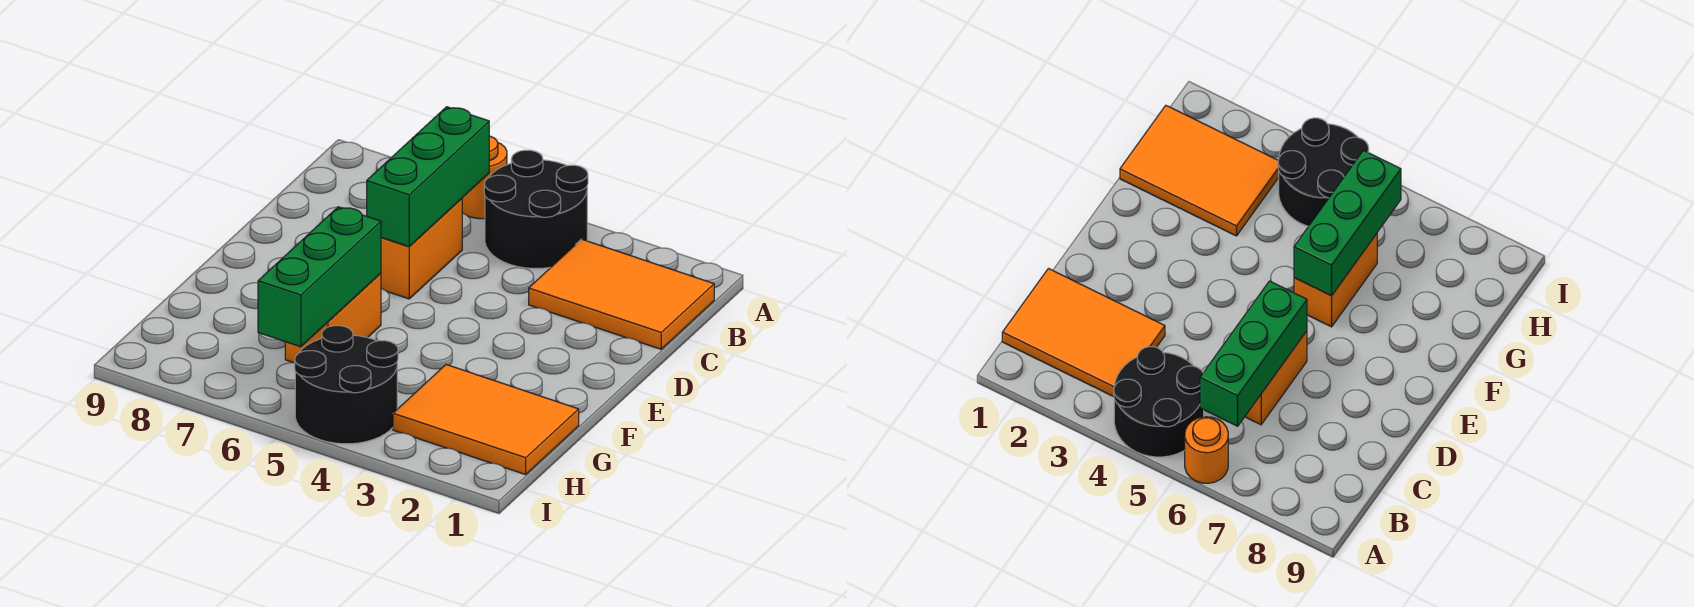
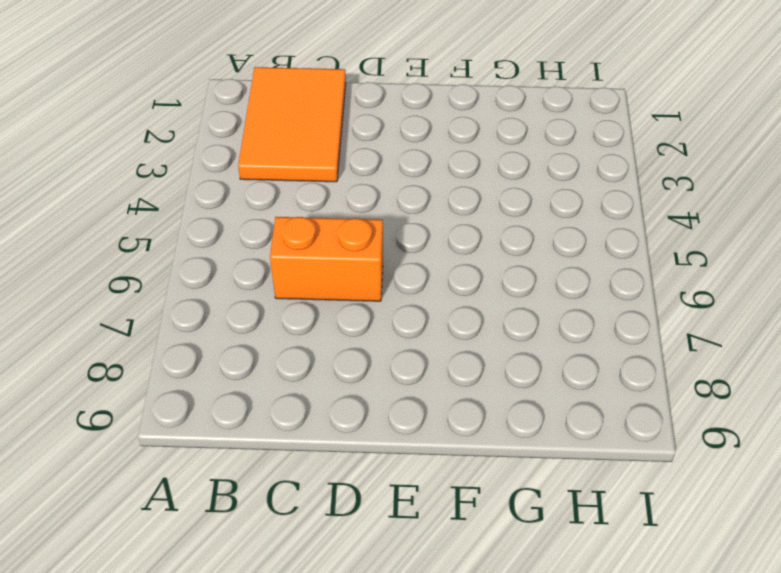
none -> black round brick A4:B5 level 1
none -> orange round brick A6 level 1

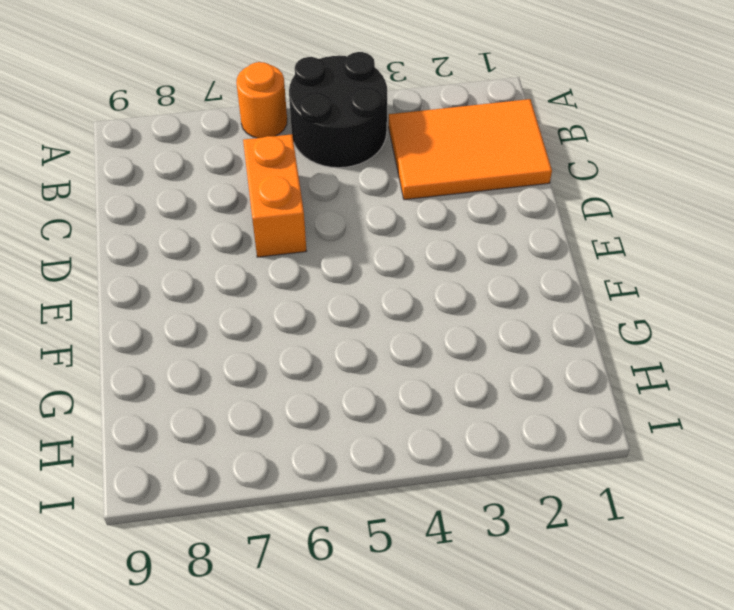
none -> orange brick F6:G6 level 1
none -> orange tile G1:H3 level 1

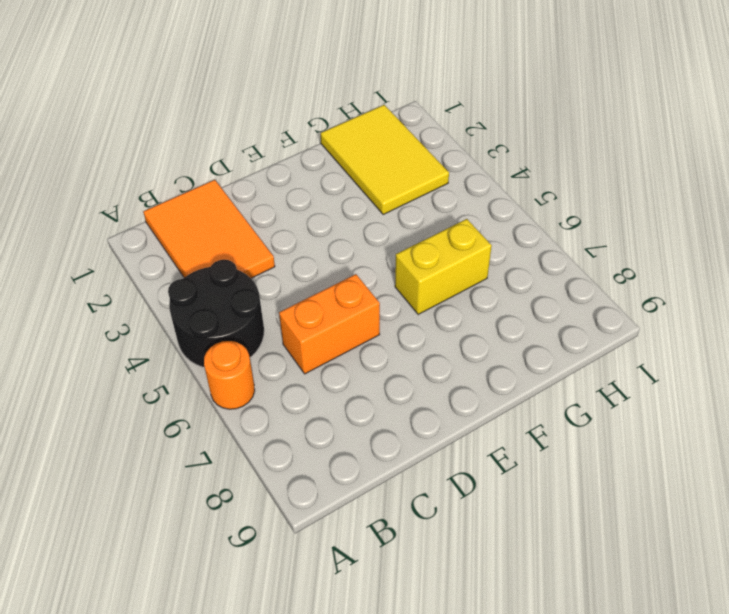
yellow brick F6:G6 level 1 -> orange brick F6:G6 level 1
yellow tile G1:H3 level 1 -> orange tile G1:H3 level 1
none -> black round brick H4:I5 level 1
none -> green brick B6:D6 level 2

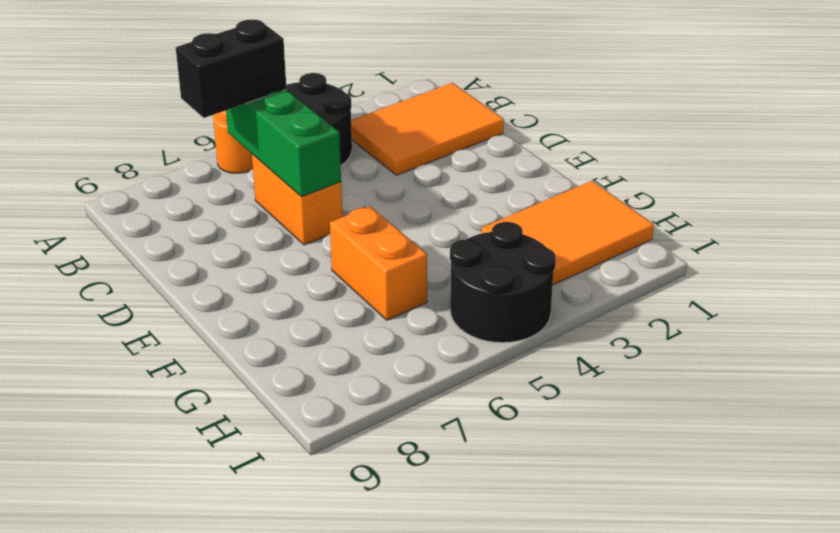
black brick B6:B7 level 3 -> none
none -> green brick F6:H6 level 2

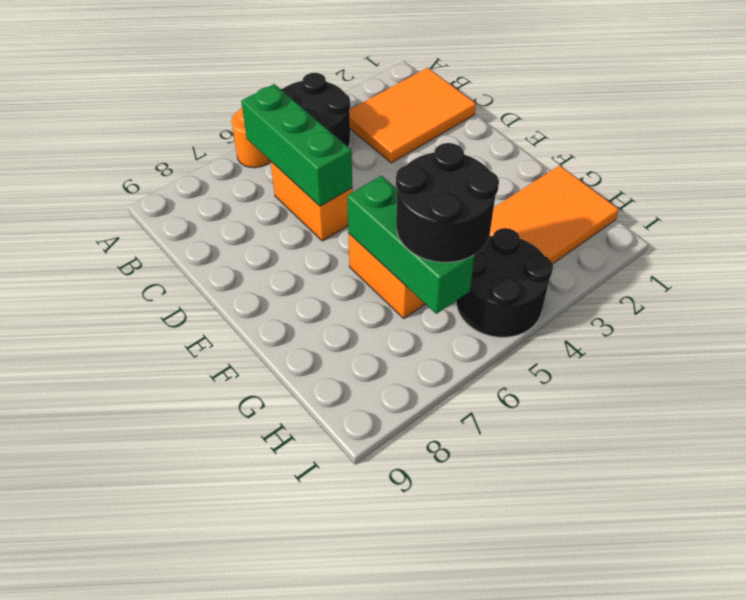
black round brick G5:H6 level 3 -> none

